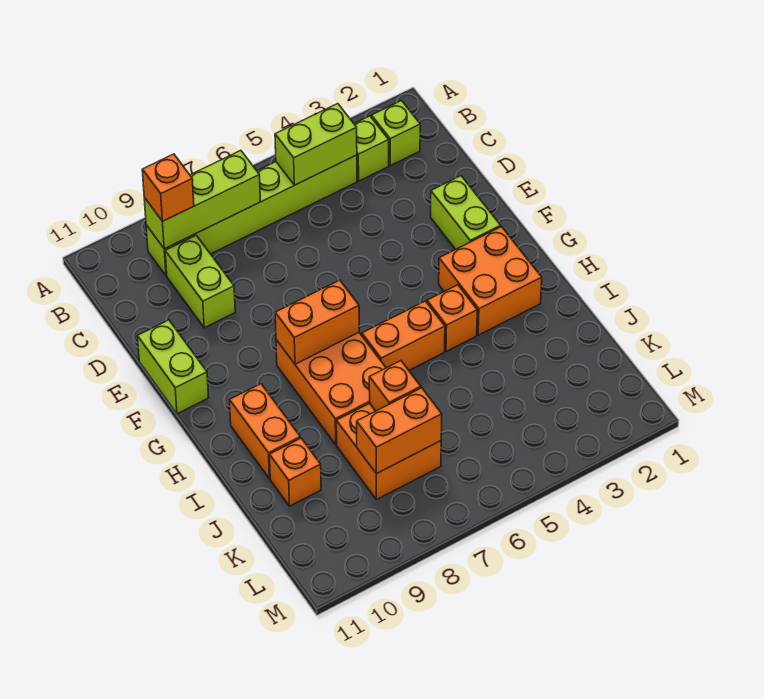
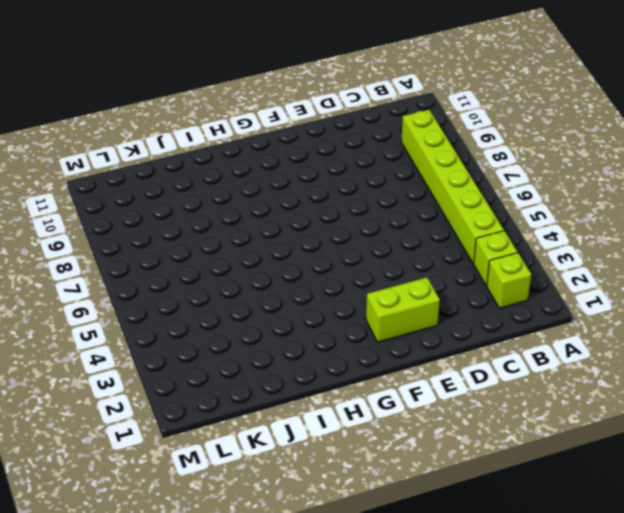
none -> lime brick C9:D9 level 1
none -> lime brick E11:F11 level 1
none -> orange brick G2:H3 level 1

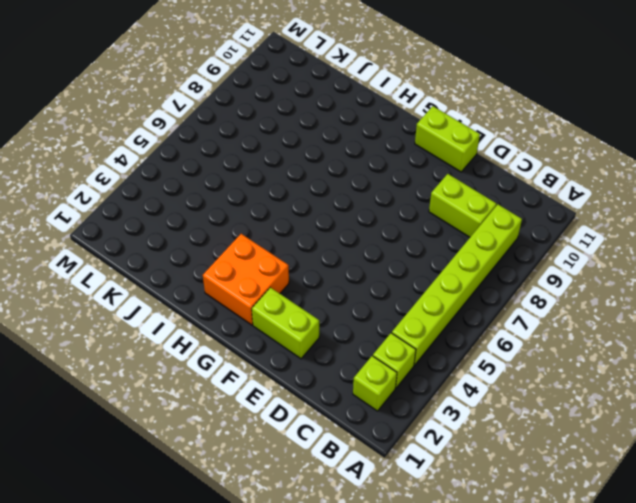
none -> orange brick G7:I8 level 1
none -> orange brick H4 level 1
none -> orange brick H5:H6 level 1

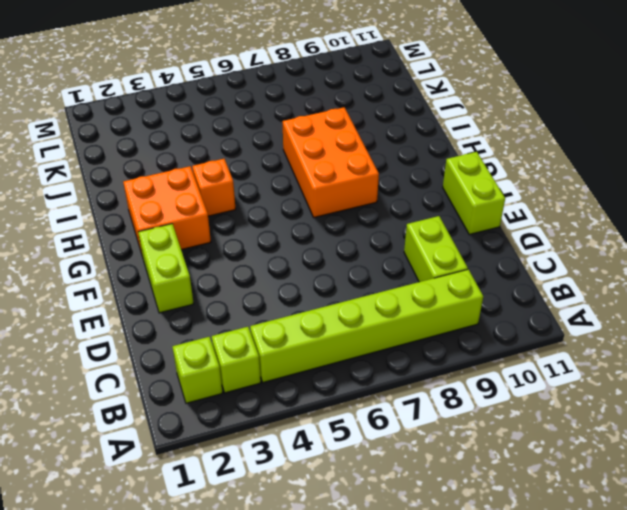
none -> orange brick H5:H6 level 1
none -> orange brick H10:I10 level 1
none -> orange brick J7:K8 level 1

